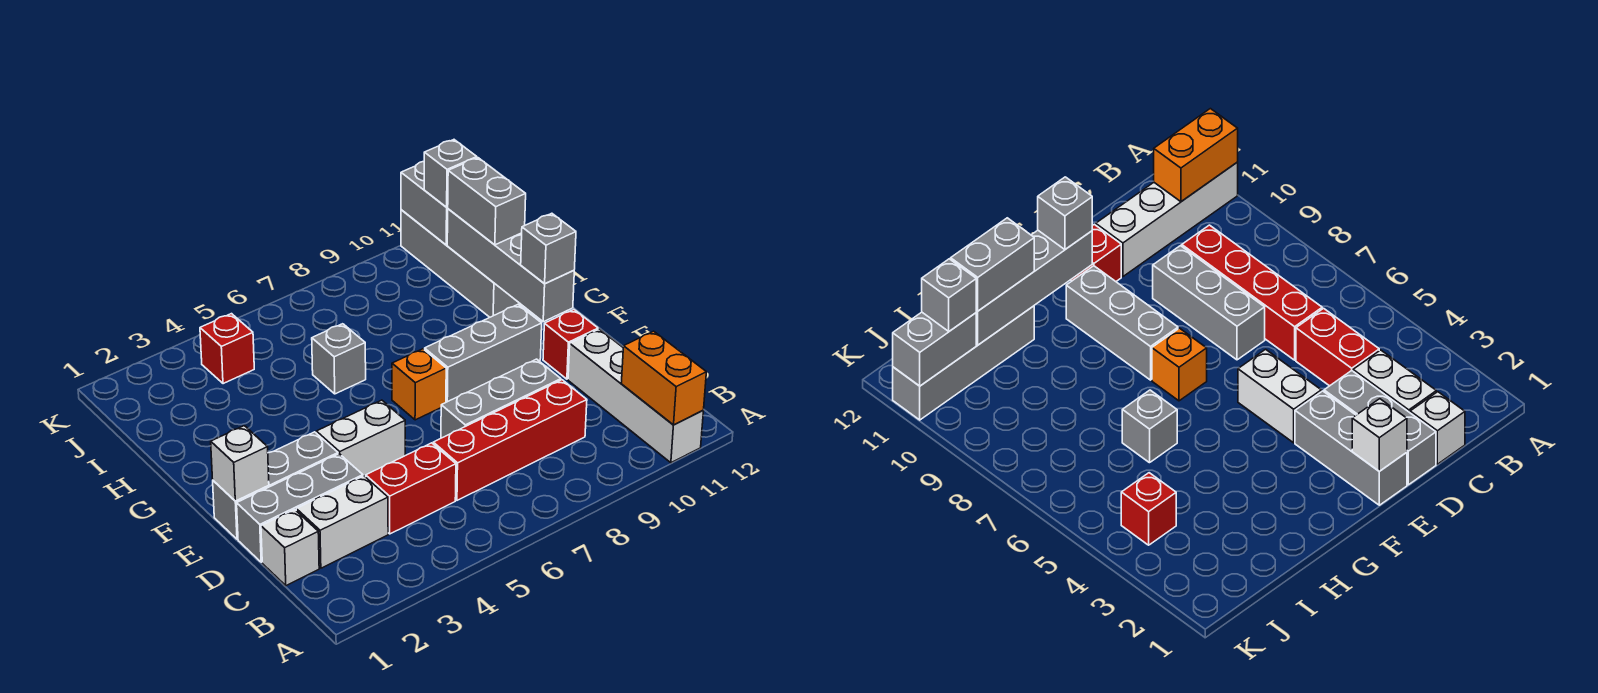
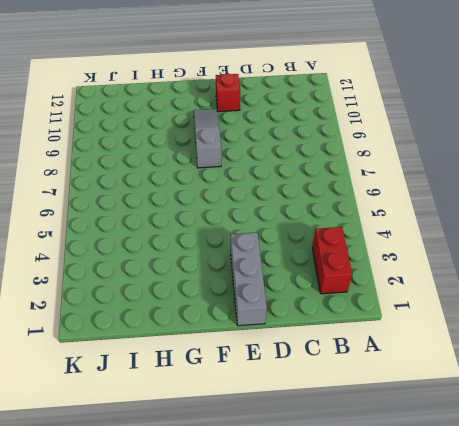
red brick B2:B3 level 1 -> red brick C4:C5 level 1
grey slope F8:F10 level 1 top 8 -> grey brick F8:F10 level 1
none -> white brick A11:D11 level 1
none -> white brick C1 level 1
none -> white brick C2:C3 level 1

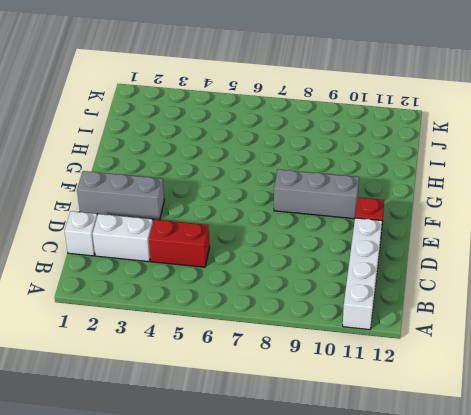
none -> red brick C6:C9 level 1
none -> grey brick D1:D3 level 1
none -> grey brick D7:D9 level 1

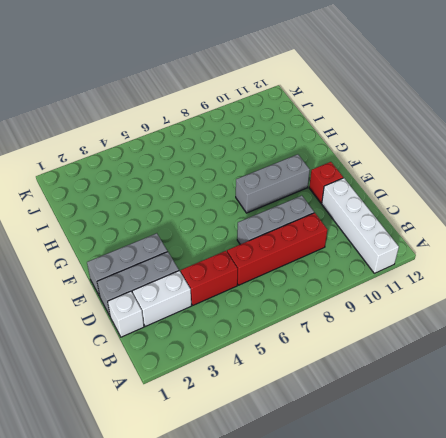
none -> white brick E4:E5 level 1
none -> orange brick F7 level 1
none -> grey brick H6 level 1

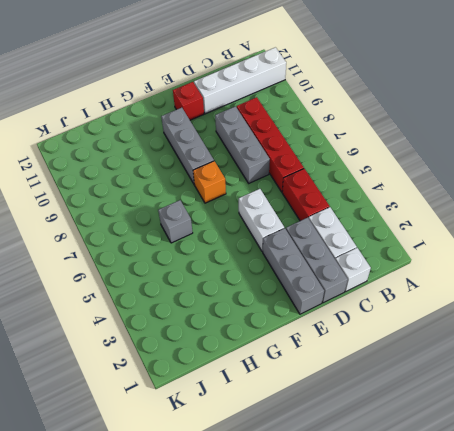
none -> grey brick H11:K11 level 1
none -> red brick J4 level 1
none -> orange brick A11:B11 level 2

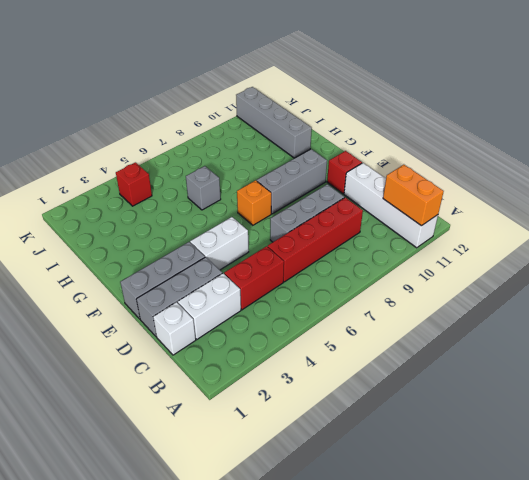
none -> white brick E1 level 2
none -> grey brick F11:I11 level 2
none -> grey brick J11:K11 level 2

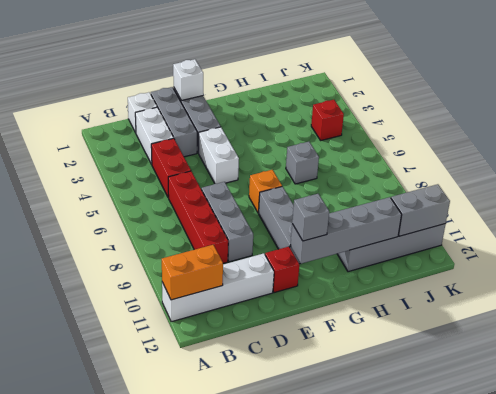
none -> grey brick H11:I11 level 3
none -> grey brick J11 level 3

